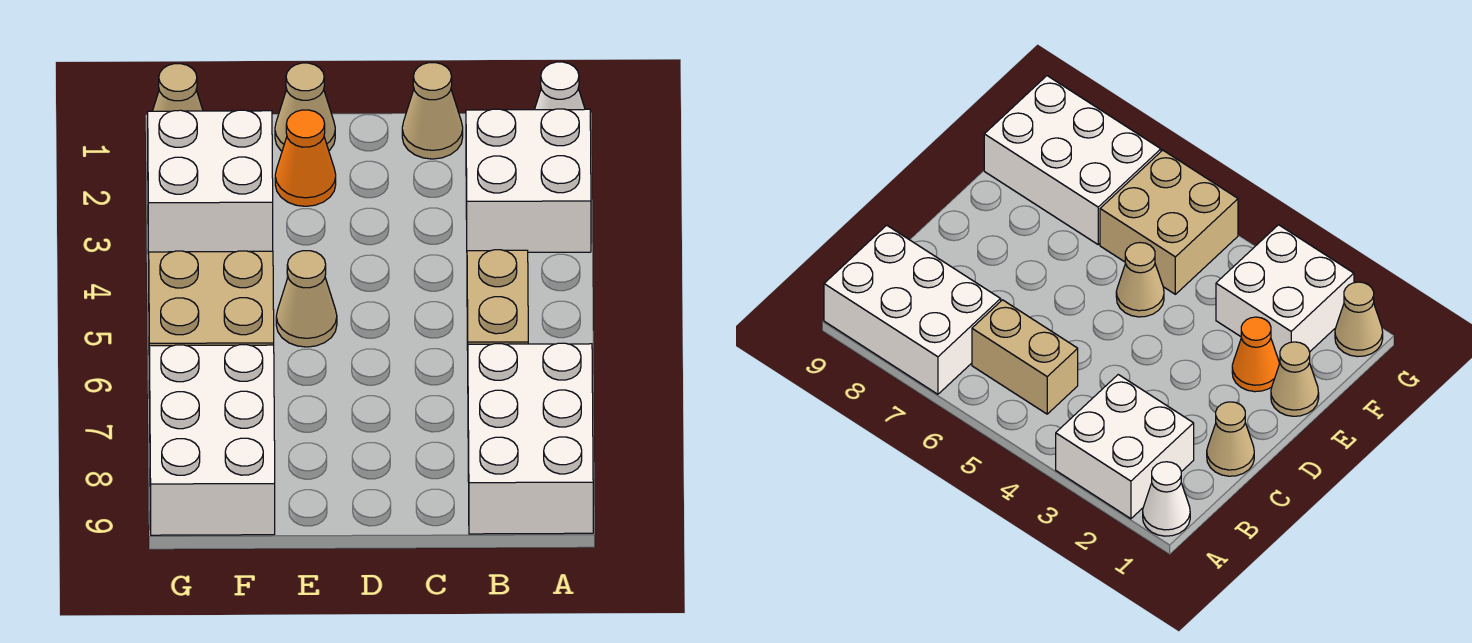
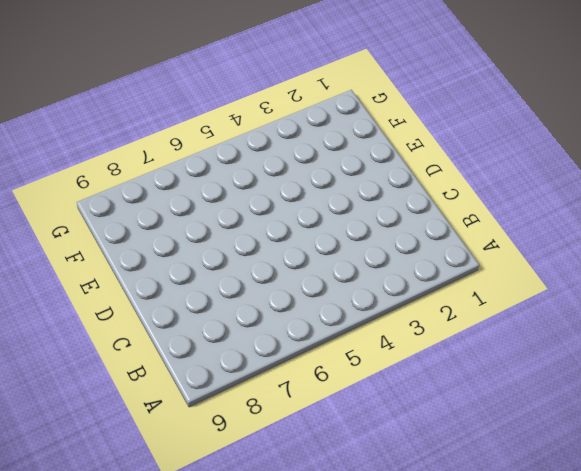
none -> white cone A1 level 1
none -> white brick A2:B3 level 1
none -> white brick A7:B9 level 1

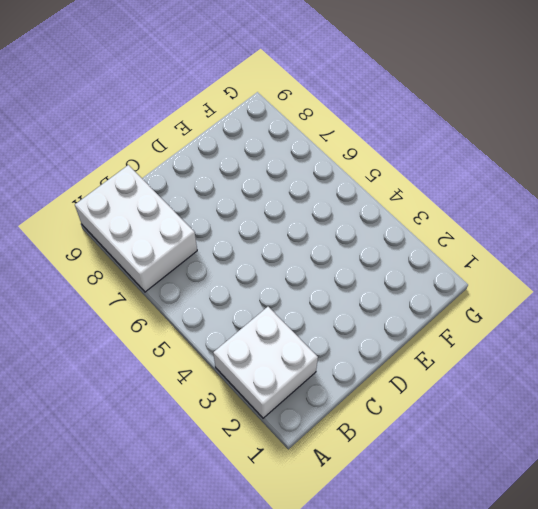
none -> white cone A1 level 1
none -> tan brick B5:B6 level 1
none -> tan cone C1 level 1

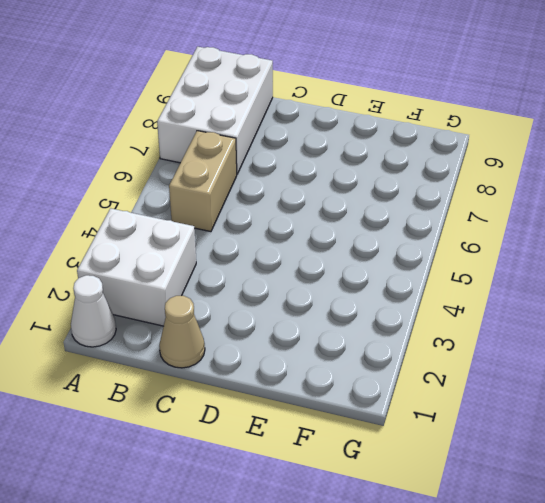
none -> tan cone E1 level 1
none -> orange cone E2 level 1
none -> tan cone E5 level 1

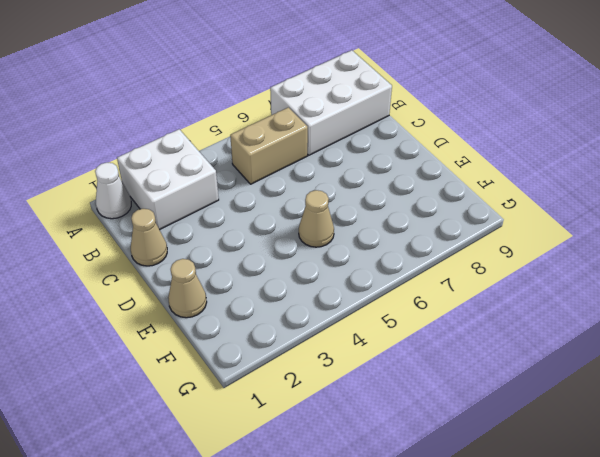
none -> orange cone E2 level 1
none -> white brick F2:G3 level 1
none -> tan brick F5:G6 level 1

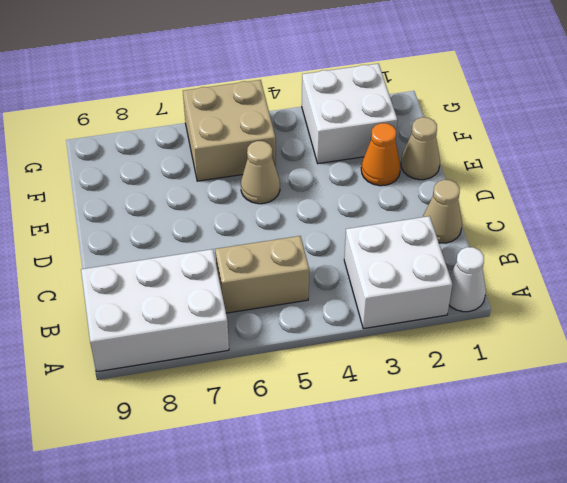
none -> white brick F7:G9 level 1
none -> tan cone G1 level 1

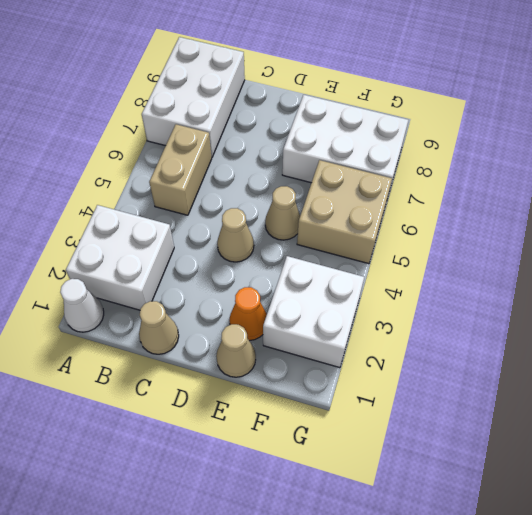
tan cone D4 level 1 -> tan cone G1 level 1
white brick E7:G8 level 1 -> white brick F7:G9 level 1

